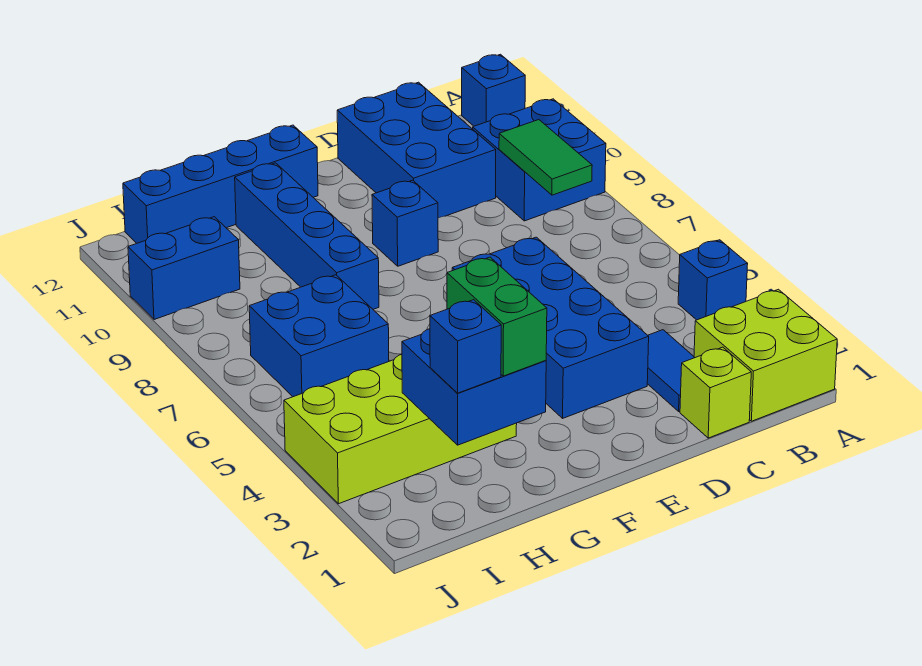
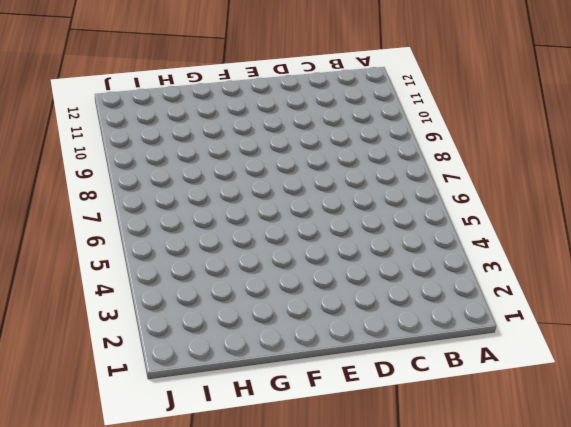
none -> lime brick A1:B2 level 1
none -> blue brick A4 level 1
none -> blue brick A9:B10 level 1

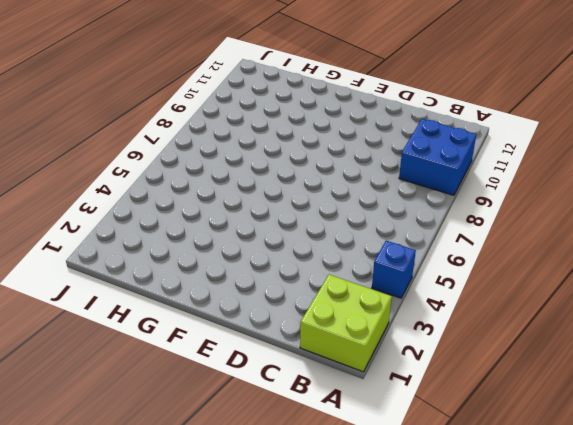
none -> blue brick A12 level 1
none -> lime brick C1 level 1
none -> blue tile C2:C3 level 1

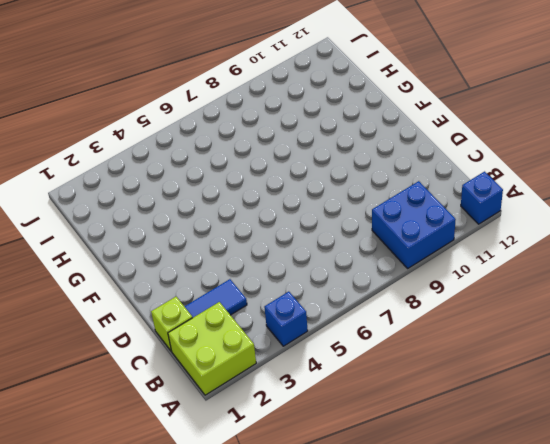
none -> blue brick C10:D12 level 1
none -> blue brick D3:E6 level 1
none -> blue brick E9 level 1

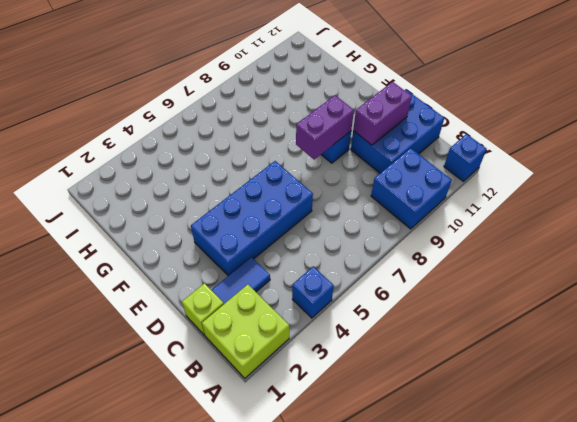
purple brick D10:D11 level 2 -> none
purple brick E8:E9 level 2 -> none
none -> blue brick F12:I12 level 1
none -> lime brick G3:J4 level 1
none -> blue brick G8:G11 level 1

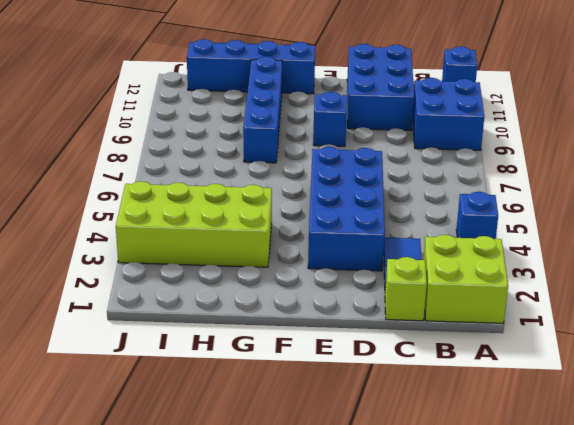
none -> blue brick H6:I7 level 1
none -> blue brick I10:J10 level 1
none -> green tile B8:B9 level 2

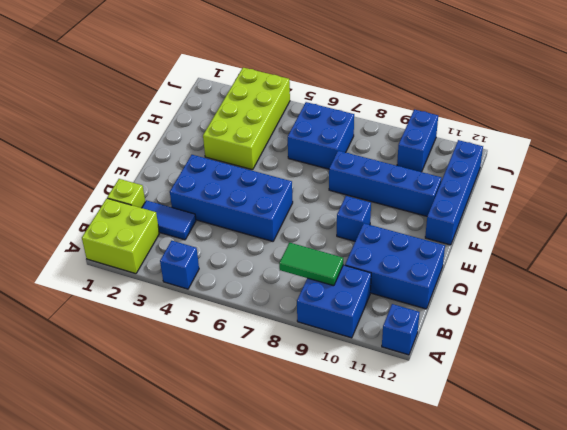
none -> blue brick G2:H3 level 2
none -> green brick G2:G3 level 3
none -> blue brick H2 level 3

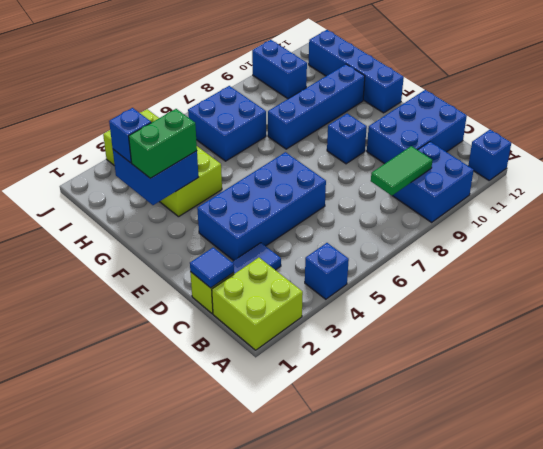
blue tile C1 level 2 -> none

